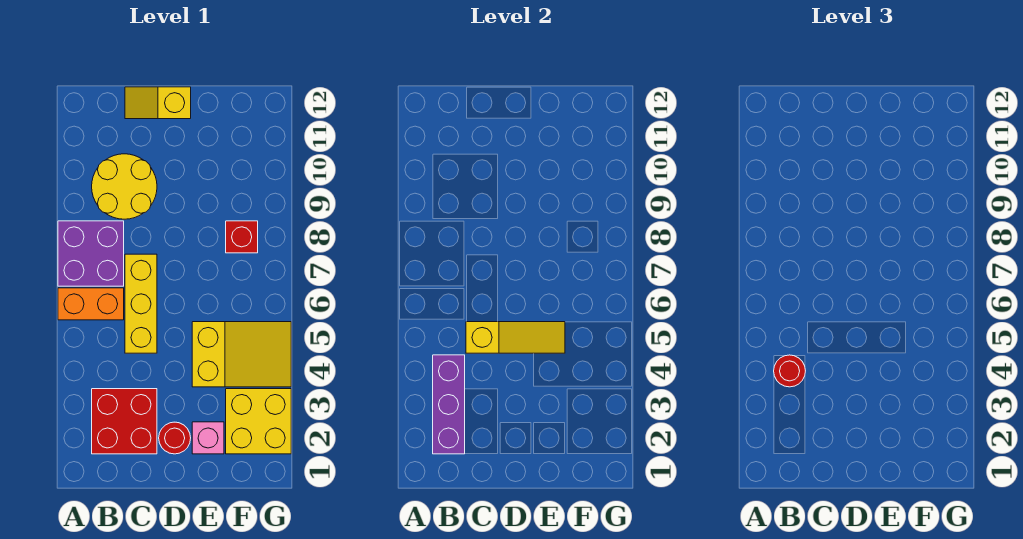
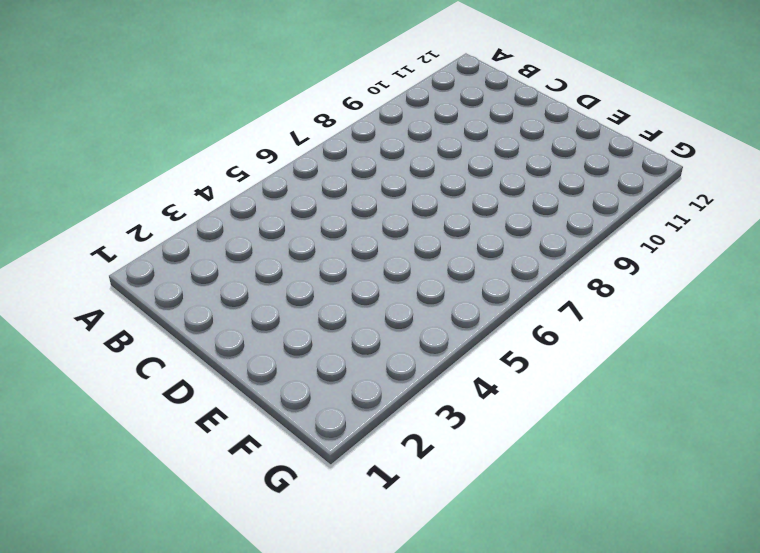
none -> orange brick A6:B6 level 1
none -> purple brick A7:B8 level 1
none -> red brick B2:C3 level 1

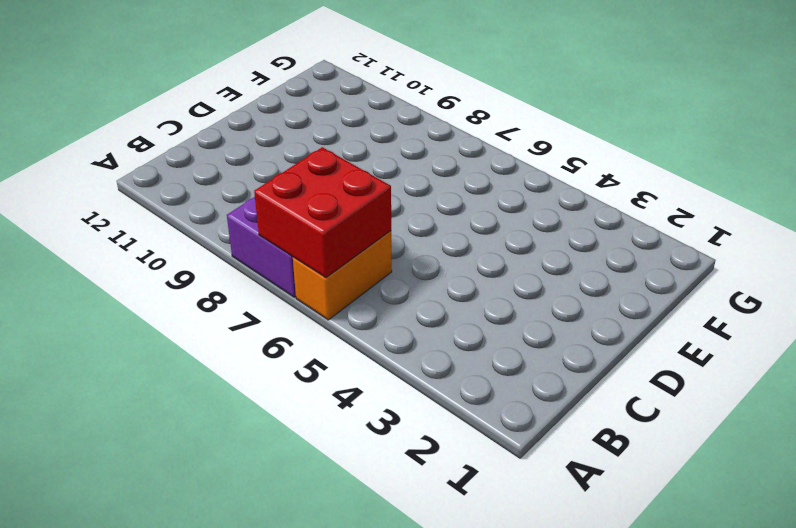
red brick A6:B7 level 2 -> red brick B2:C3 level 1
none -> yellow round brick B9:C10 level 1
none -> yellow brick C5:C7 level 1
none -> yellow slope C12:D12 level 1 top D

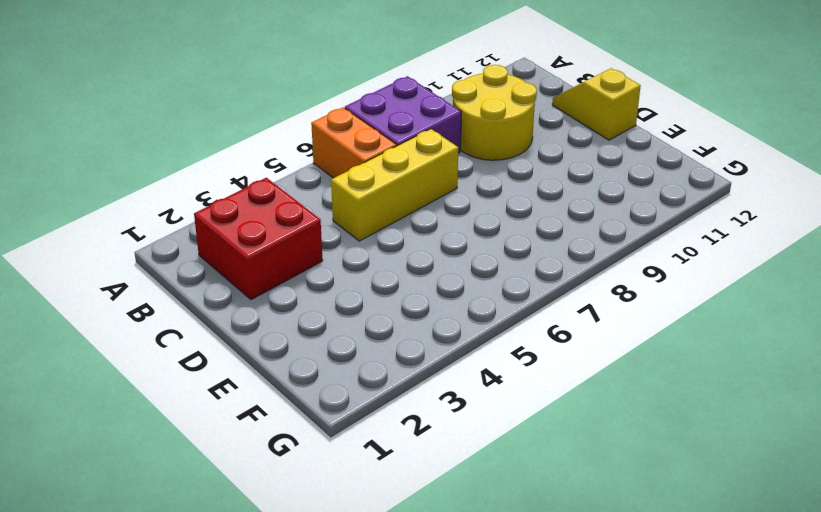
none -> red round brick D2 level 1
none -> pink brick E2 level 1
none -> yellow slope E4:G5 level 1 top E

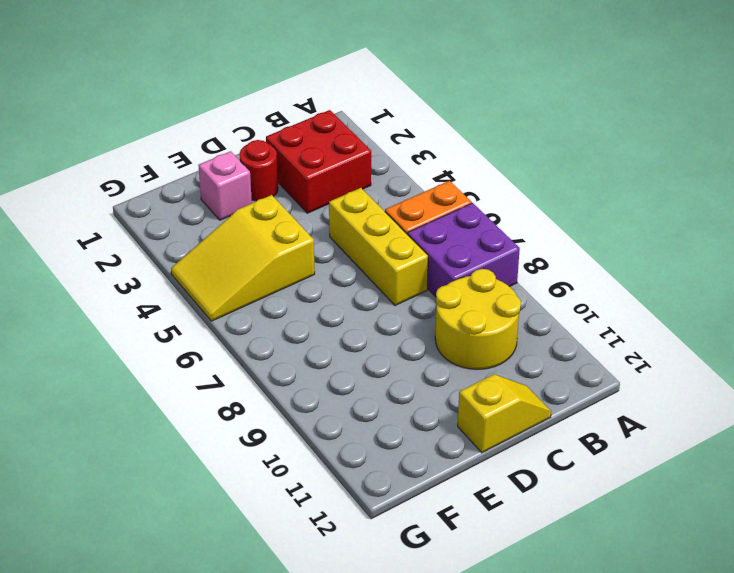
none -> yellow brick F2:G3 level 1
none -> red brick F8 level 1
none -> purple brick B2:B4 level 2

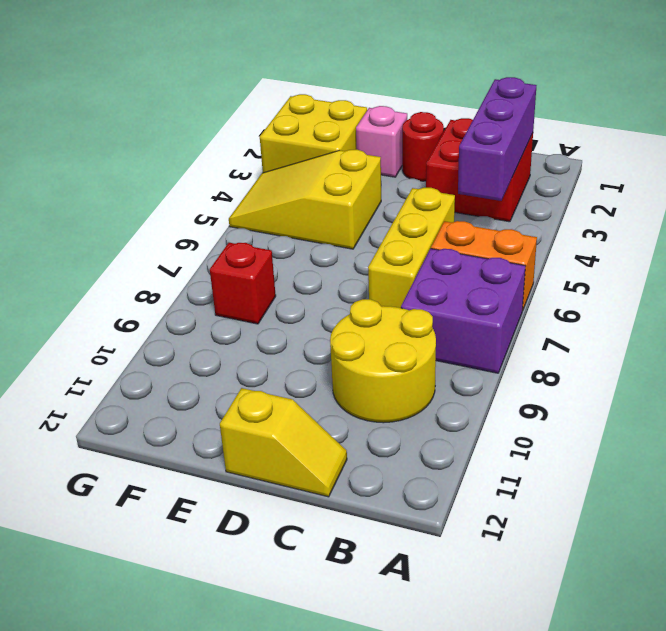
none -> yellow slope C5:E5 level 2 top C
none -> red round brick B4 level 3

